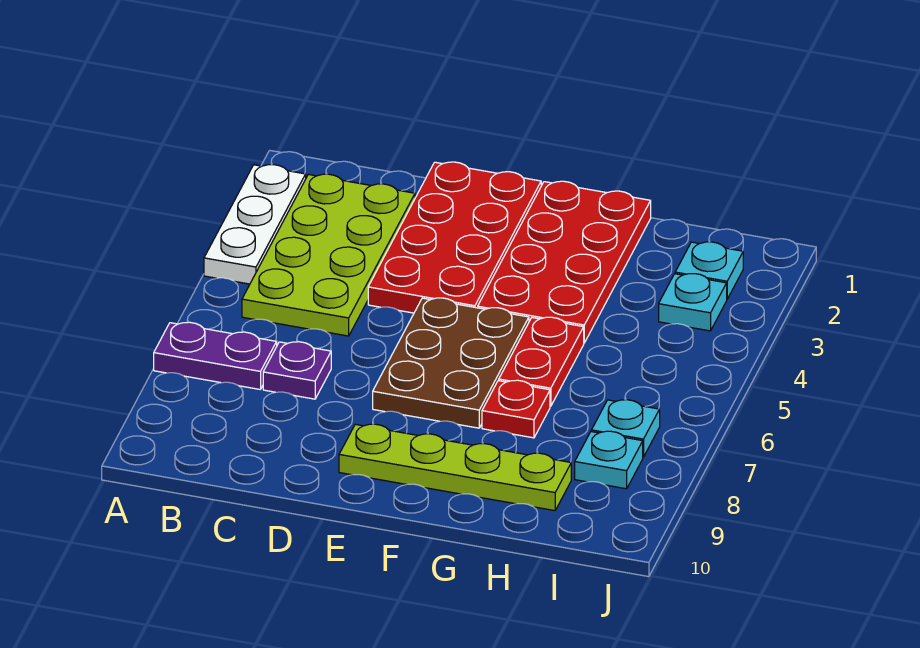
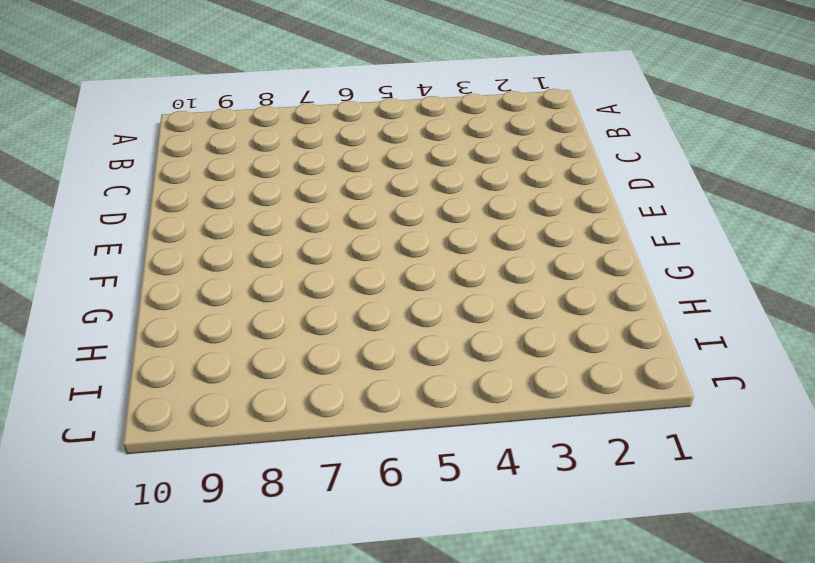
none -> white plate A2:A4 level 1
none -> purple plate A7:B7 level 1
none -> lime plate B2:C5 level 1

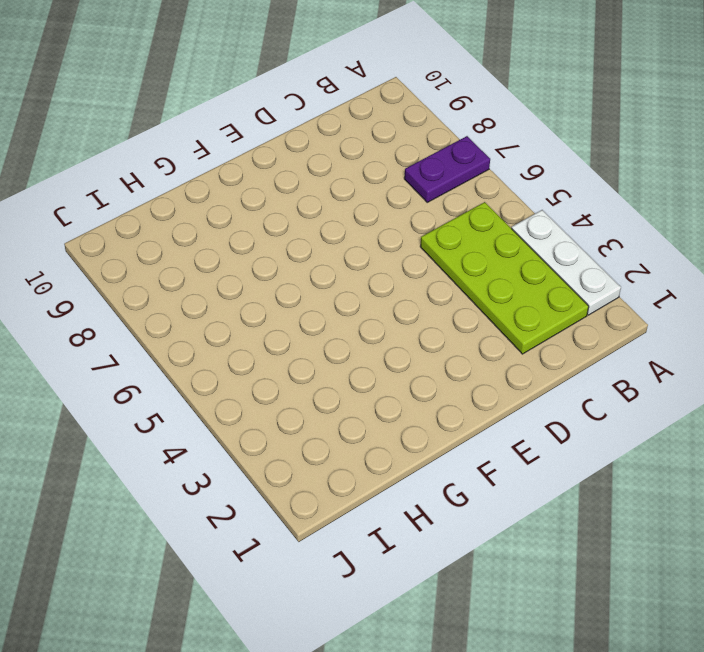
none -> purple plate C7 level 1
none -> red plate D1:E4 level 1
none -> brown plate E5:F7 level 1

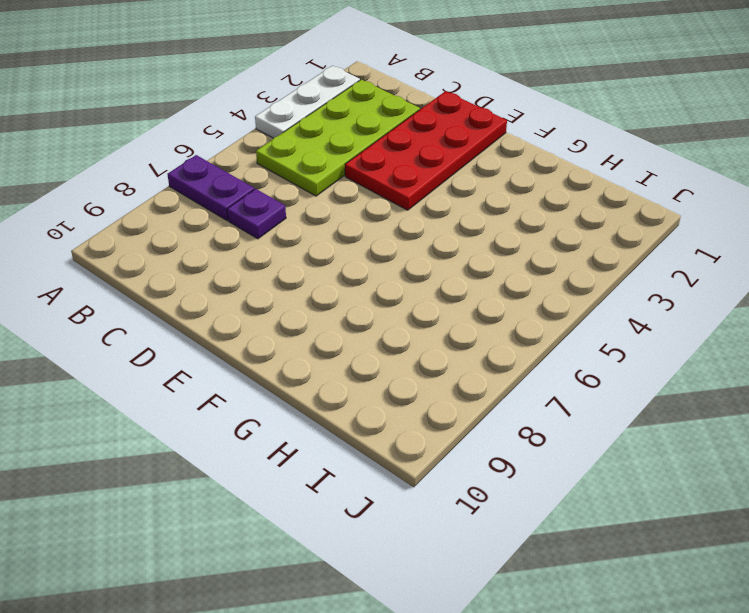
none -> brown plate E5:F7 level 1
none -> lime plate E9:H9 level 1
none -> red plate F1:G4 level 1

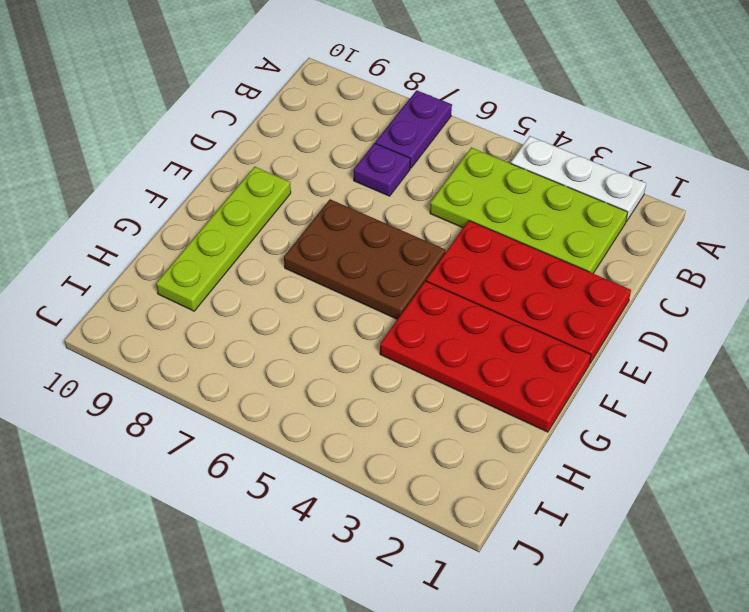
none -> red plate G5:G6 level 1
none -> red plate G7 level 1
none -> cyan plate I2 level 1

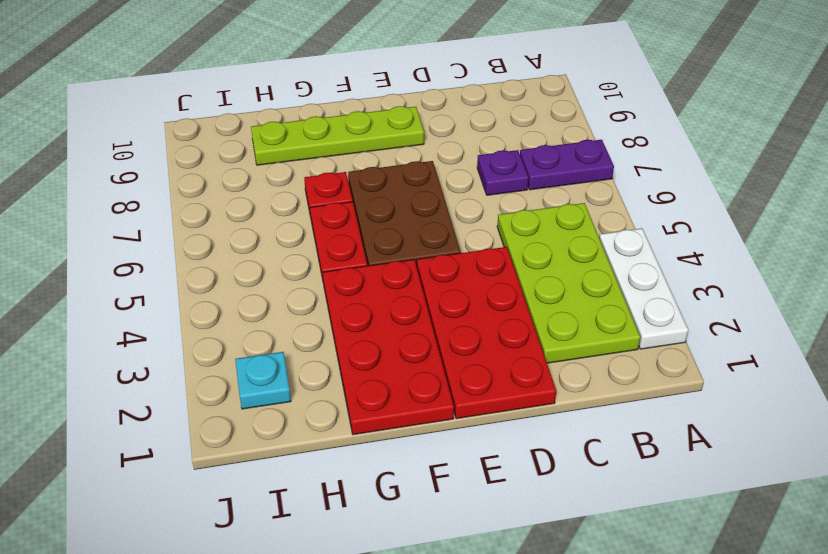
none -> cyan plate I3 level 1
none -> cyan plate I7 level 1
none -> cyan plate I8 level 1

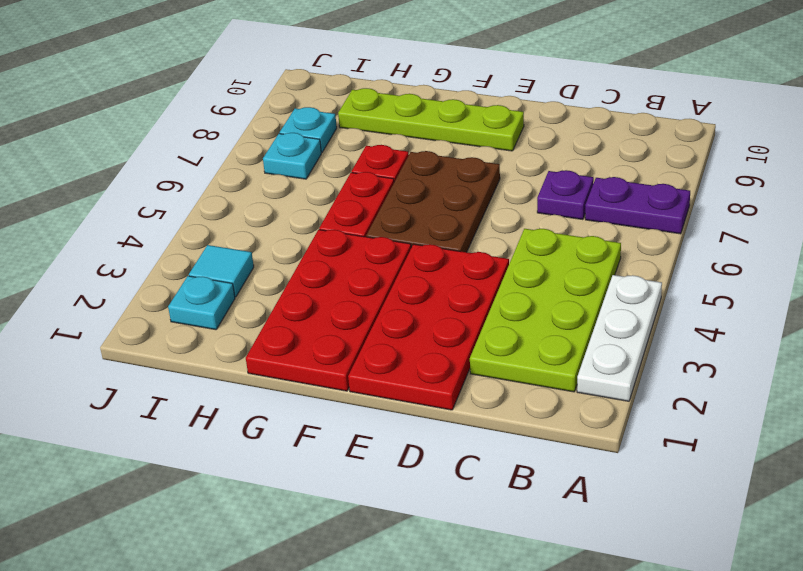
cyan tile I3 level 1 -> cyan plate I3 level 1

